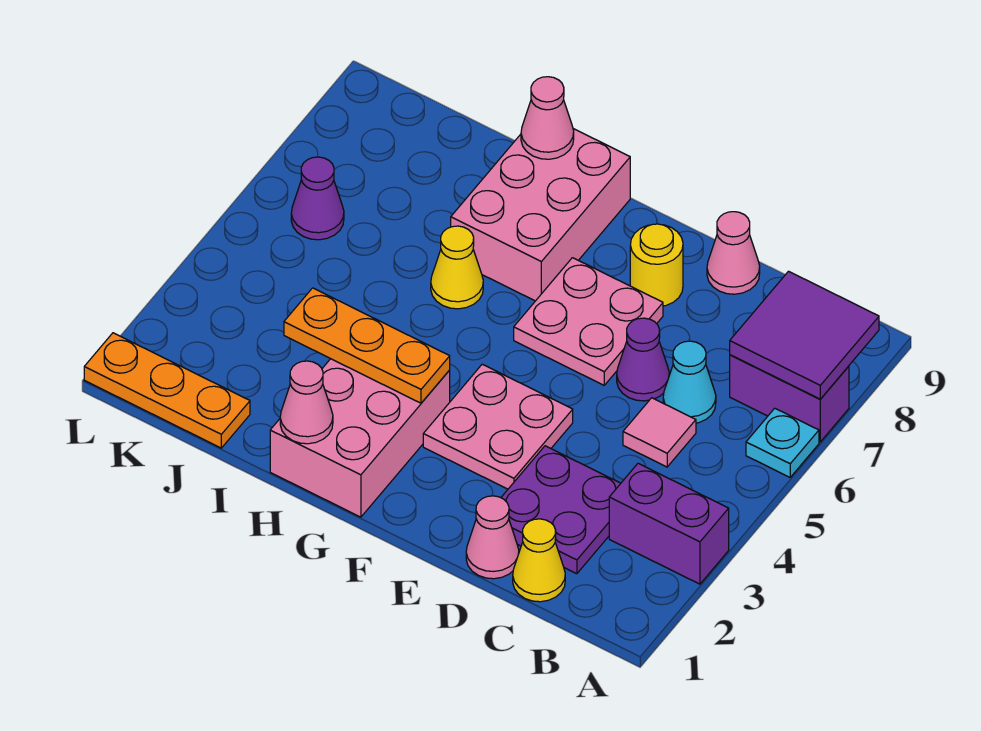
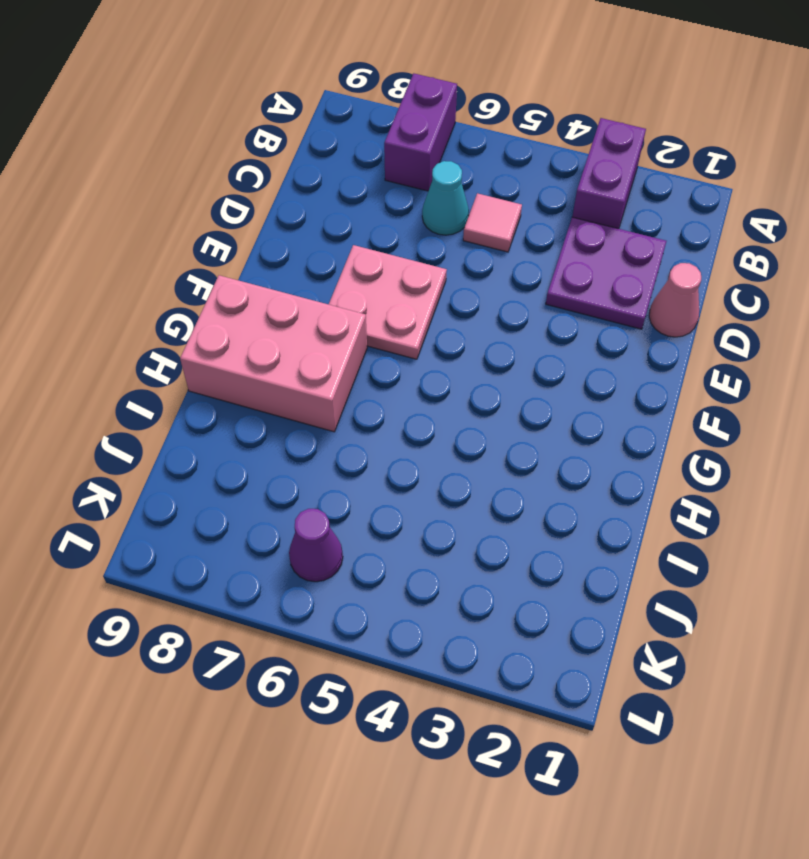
none -> cyan plate A6 level 1
none -> yellow cone C1 level 1
none -> purple cone D6 level 1

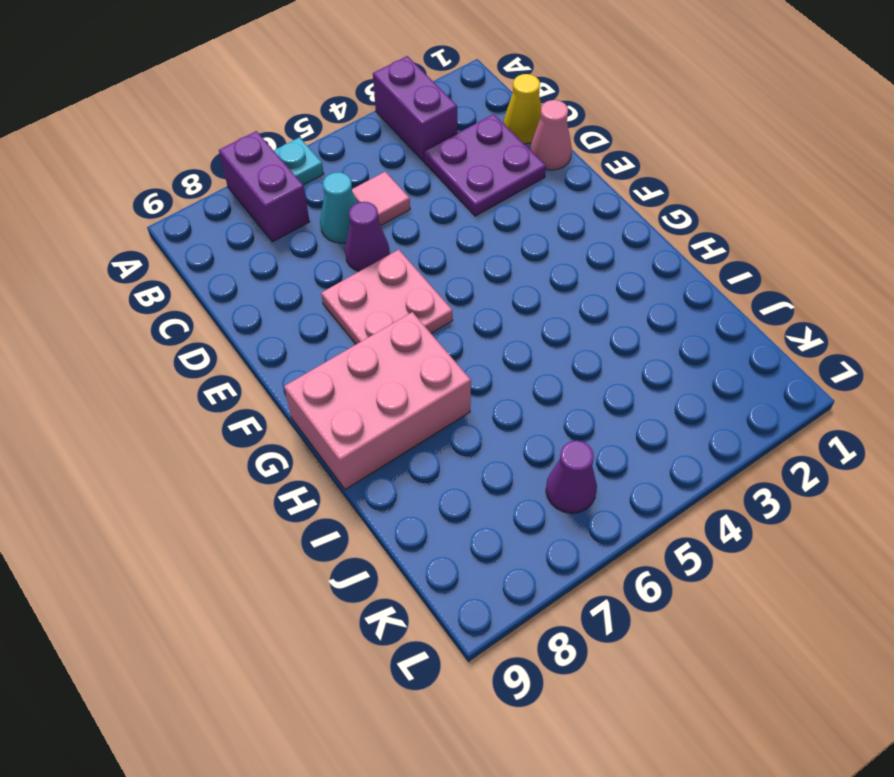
none -> pink cone D9 level 1
none -> pink plate E3:F4 level 1
none -> yellow round brick E8 level 1

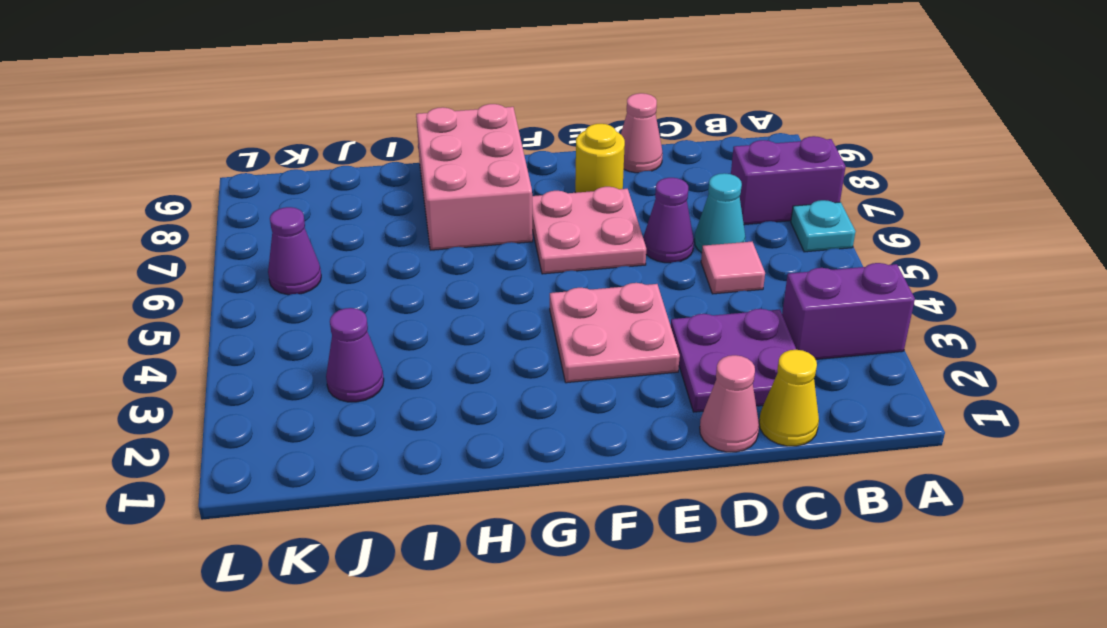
purple cone J3 level 1 -> none
none -> pink brick G1:H3 level 1
none -> yellow cone H6 level 1
none -> orange plate J1:L1 level 1

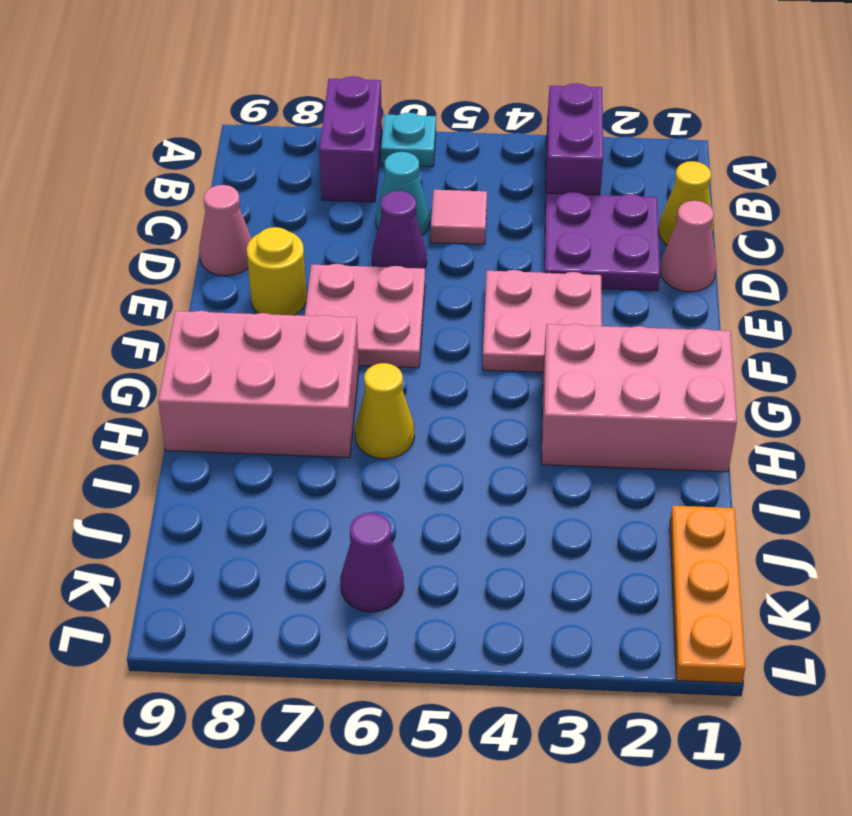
none -> purple tile A7:B8 level 2
none -> orange plate G3:I3 level 2
none -> pink cone H1 level 2

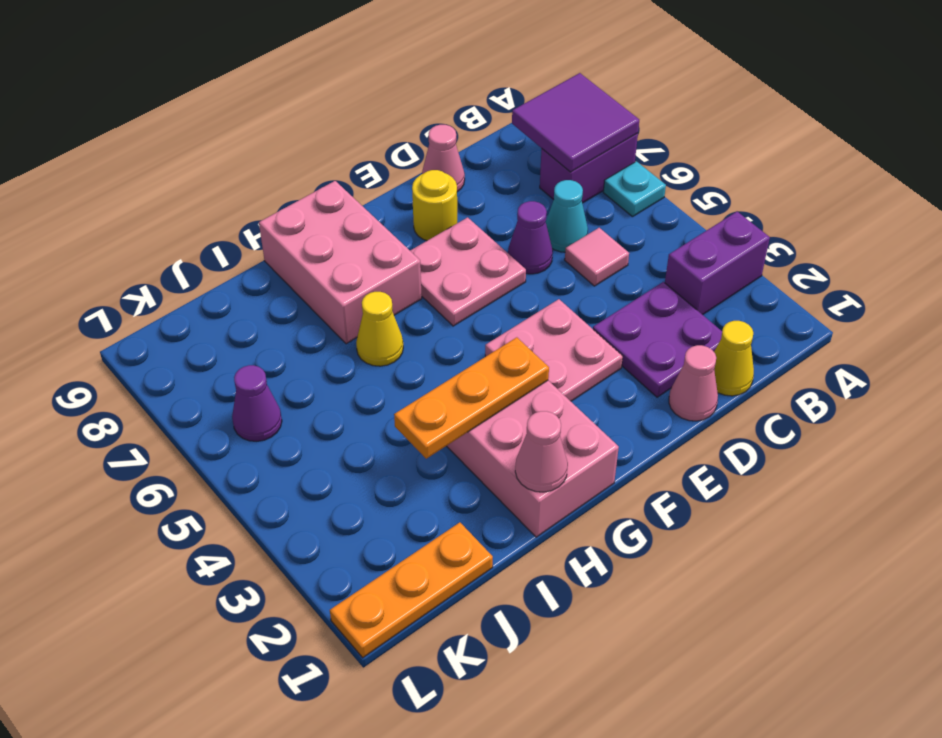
none -> pink cone H9 level 2

